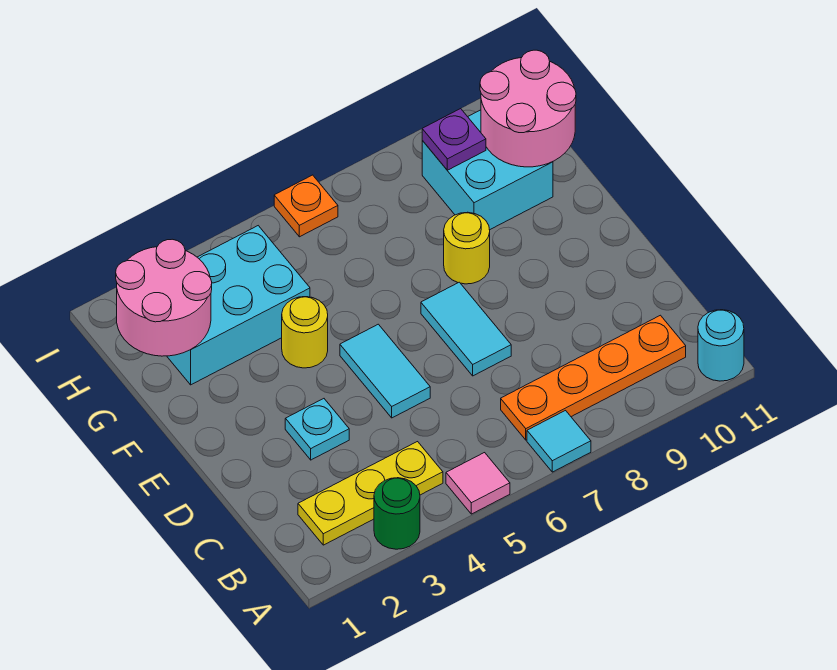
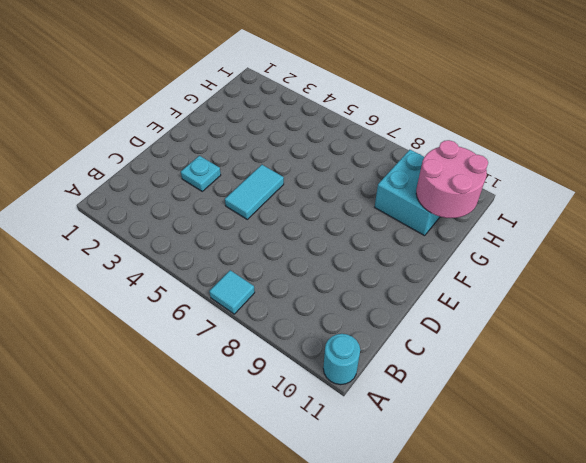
none -> green round brick A3 level 1
none -> pink tile A5 level 1
none -> yellow plate B2:B4 level 1

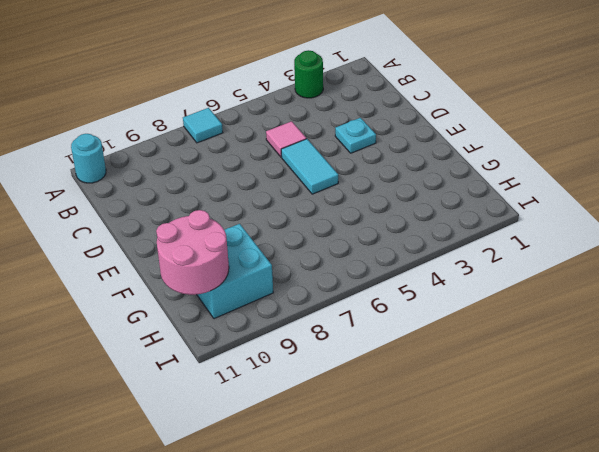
pink tile C5 level 1 -> pink tile A5 level 1
none -> yellow plate B2:B4 level 1
none -> orange plate B7:B10 level 1
none -> cyan tile D7:E7 level 1

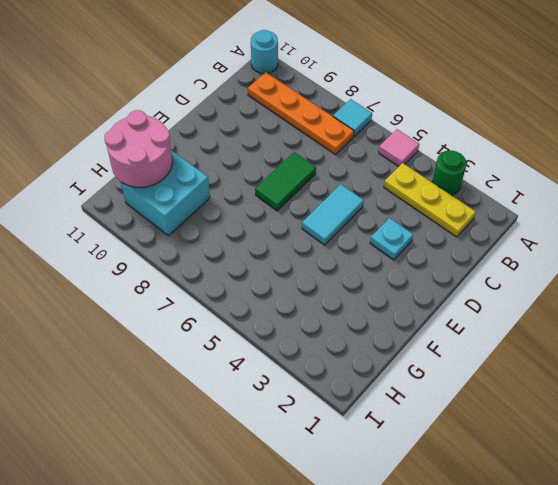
green tile D7:E7 level 1 -> cyan tile D7:E7 level 1
none -> yellow round brick F4 level 1
none -> yellow round brick F8 level 1
none -> cyan brick G2:H4 level 1

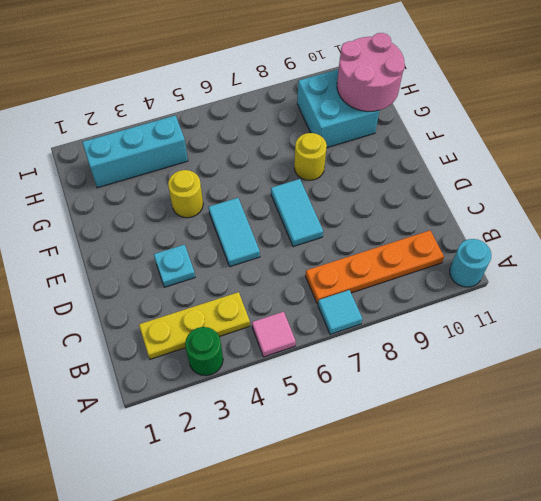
cyan brick H2:H4 level 1 -> cyan brick G2:H4 level 1
none -> orange plate I6 level 1
none -> pink round brick G1:H2 level 2
none -> purple plate H9 level 2

